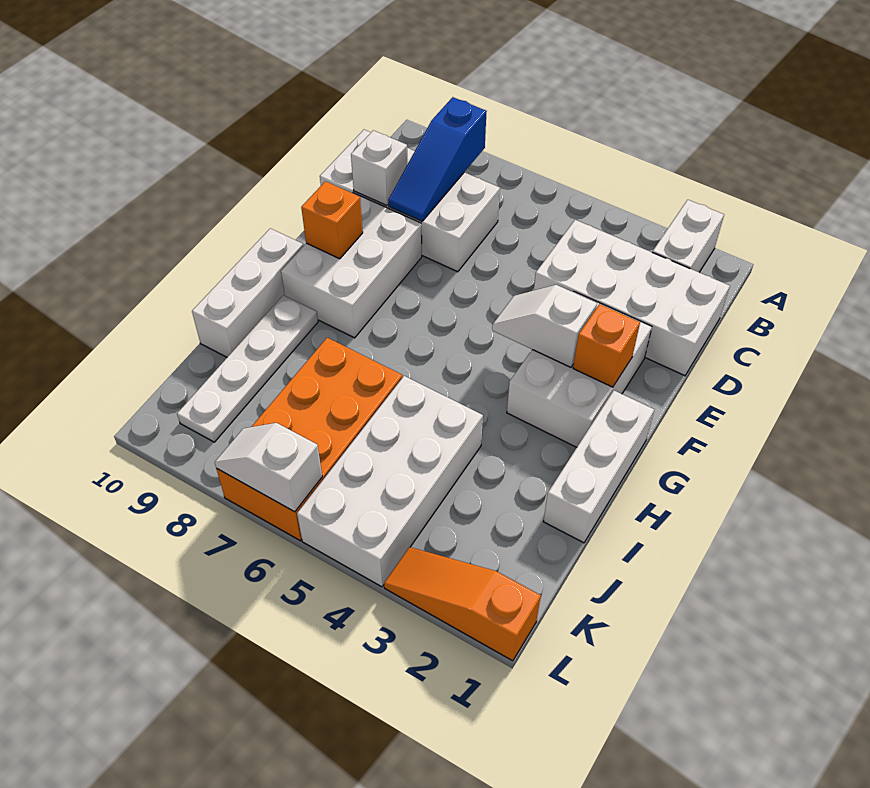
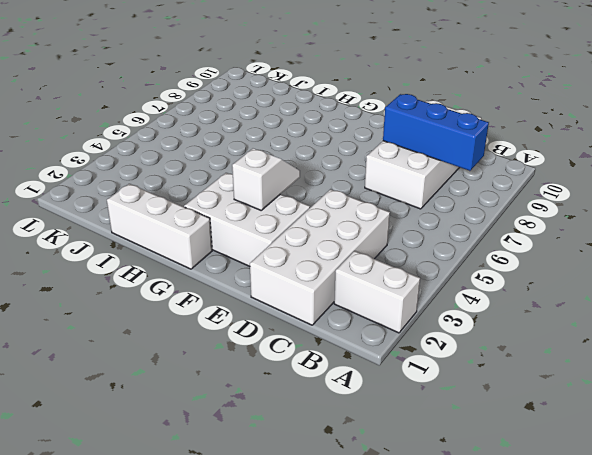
blue brick B8:D8 level 2 -> blue slope B8:D8 level 2 top B
none -> white brick E8:G9 level 1
none -> white brick G10:I10 level 1
none -> white plate H9:K9 level 1

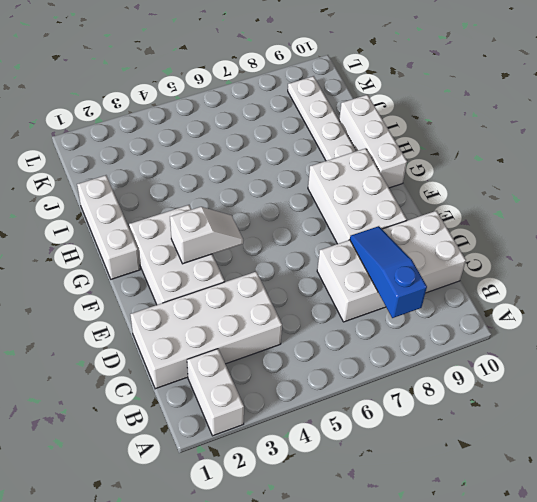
none -> white brick I4:L5 level 1
none -> orange brick I6:L7 level 1
none -> orange slope L1:L3 level 1 top 1

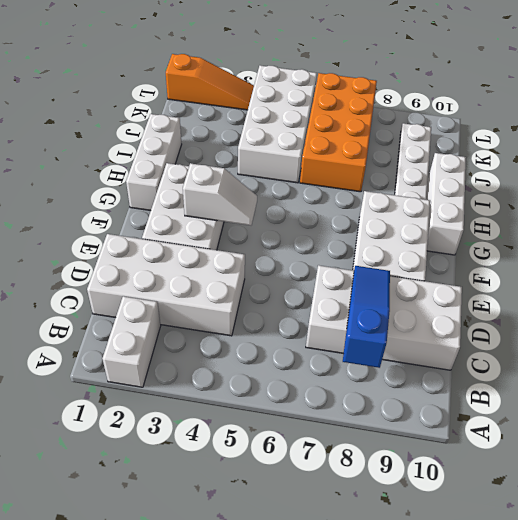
none -> white brick D9 level 2
none -> orange brick F2 level 2
none -> orange brick F9 level 2

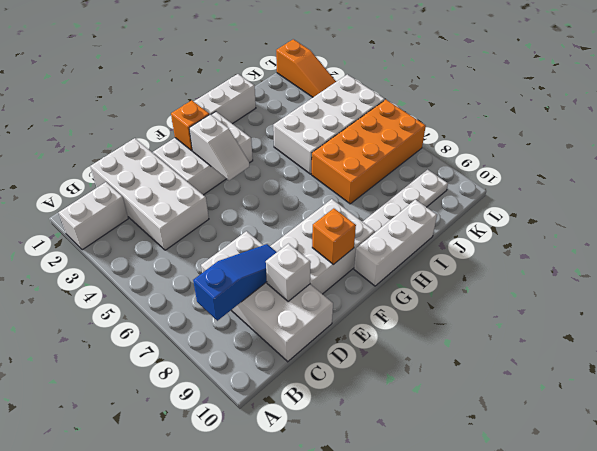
none -> white slope L6:L7 level 2 top 6

